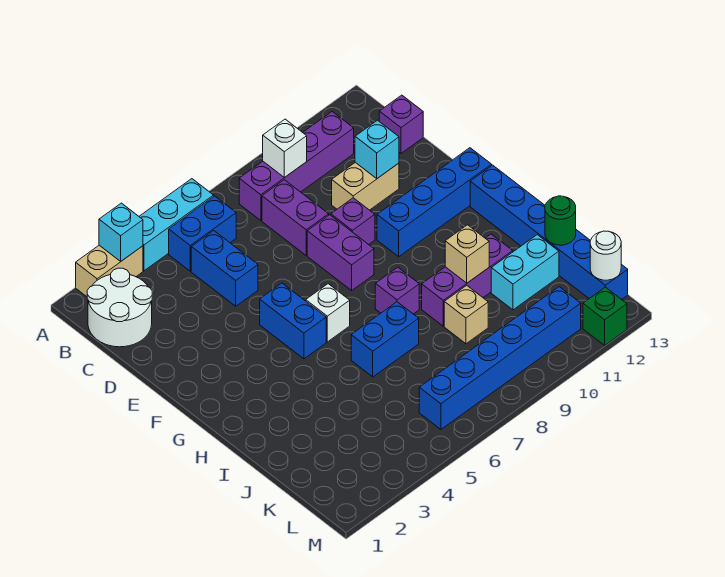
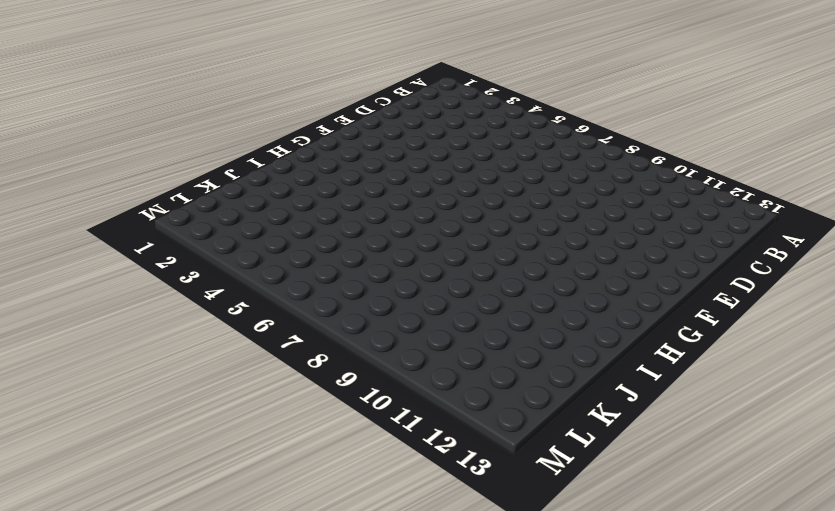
none -> tan brick A2:A3 level 1
none -> cyan brick A4:A6 level 1
none -> white round brick B1:C2 level 1

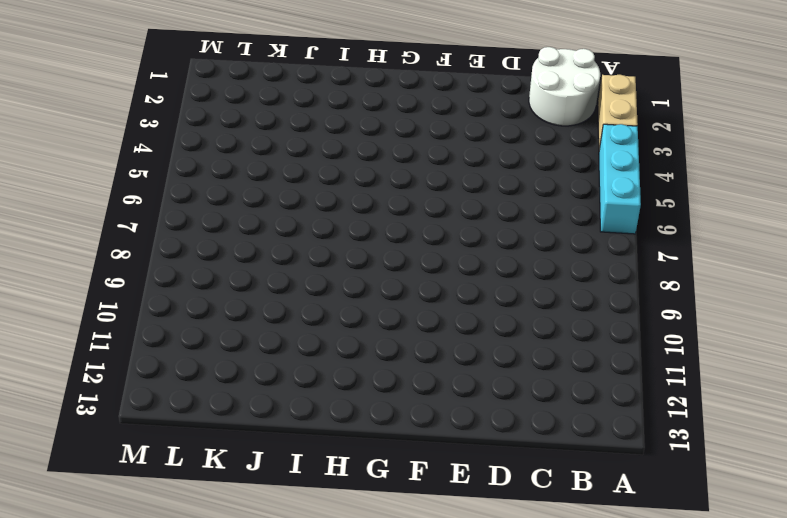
none -> blue brick B5:B6 level 1
none -> purple brick B8:B11 level 1
none -> blue brick C5:D5 level 1

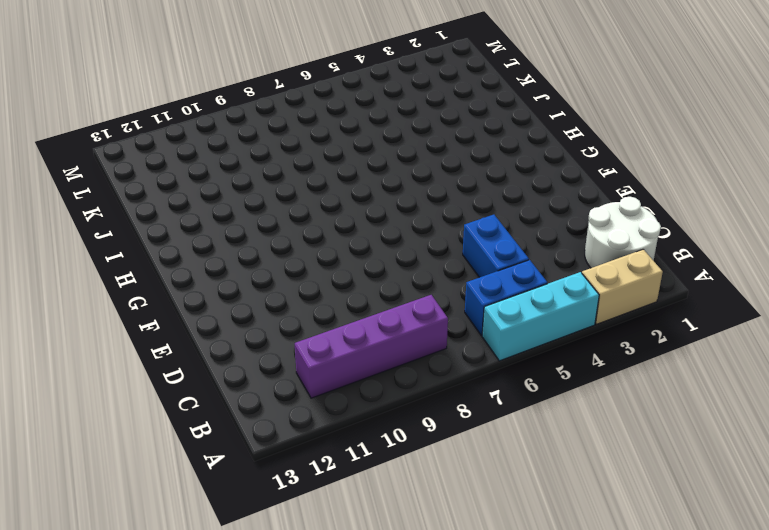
none -> purple brick C8:D8 level 1
none -> purple brick C13 level 1
none -> tan brick D10:D11 level 1

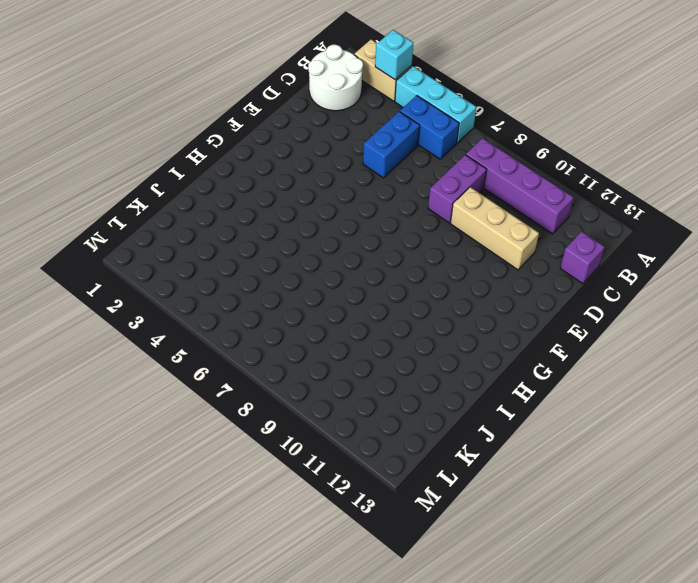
tan brick D9:D11 level 1 -> tan brick D10:D11 level 1
none -> purple brick E8:F8 level 1
none -> purple brick E9 level 1
none -> blue brick F5:G5 level 1

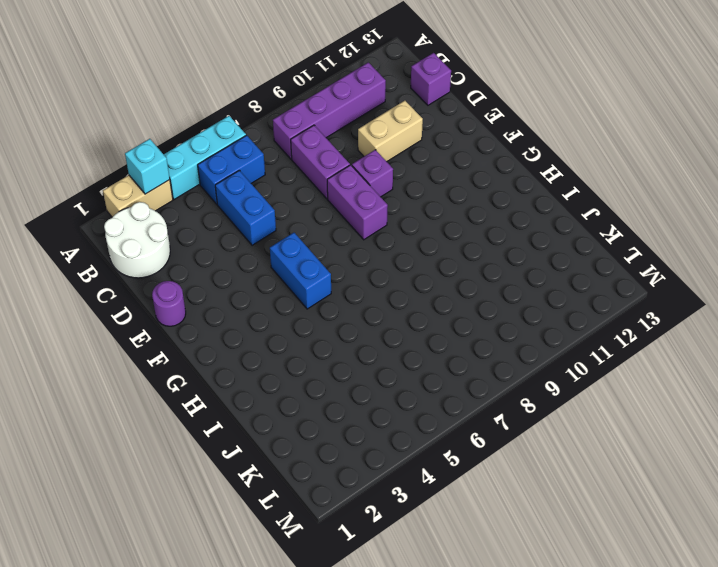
purple round brick E1 level 1 -> none
none -> blue brick F10:F13 level 1
none -> white brick G6 level 1
none -> blue brick G13:L13 level 1

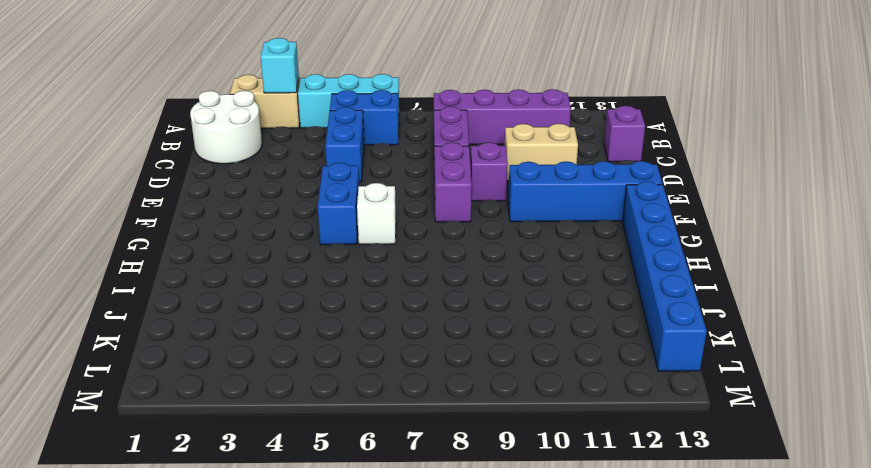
none -> purple brick H8 level 1
none -> blue brick I6:I7 level 1
none -> purple brick I9:I11 level 1

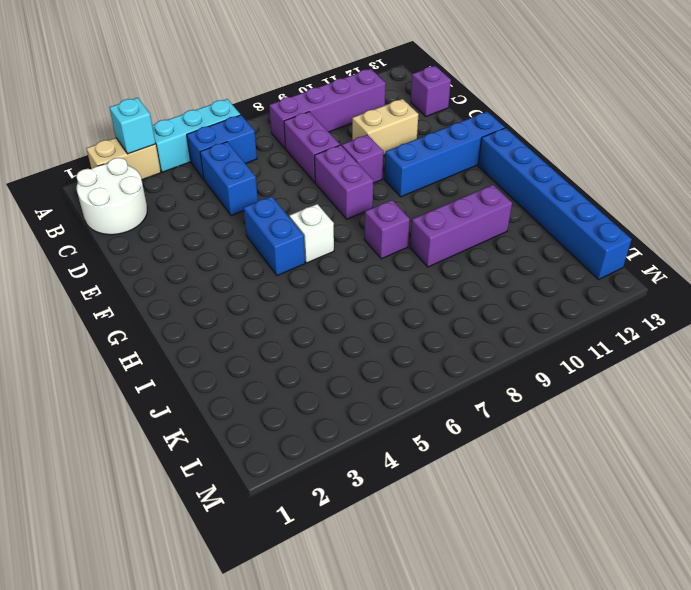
none -> blue brick I6:I7 level 1
none -> tan brick J9 level 1
none -> cyan brick J11:J12 level 1

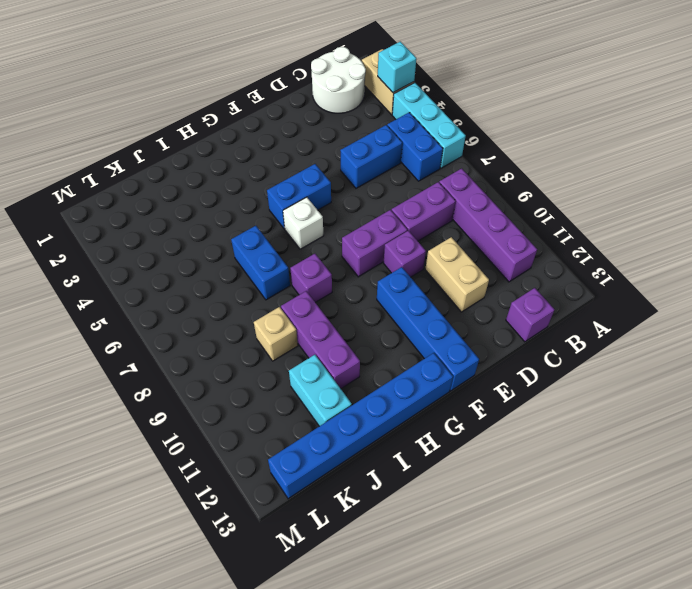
none -> blue brick L6:L11 level 1
none -> green brick M12 level 1
none -> white brick B9 level 2

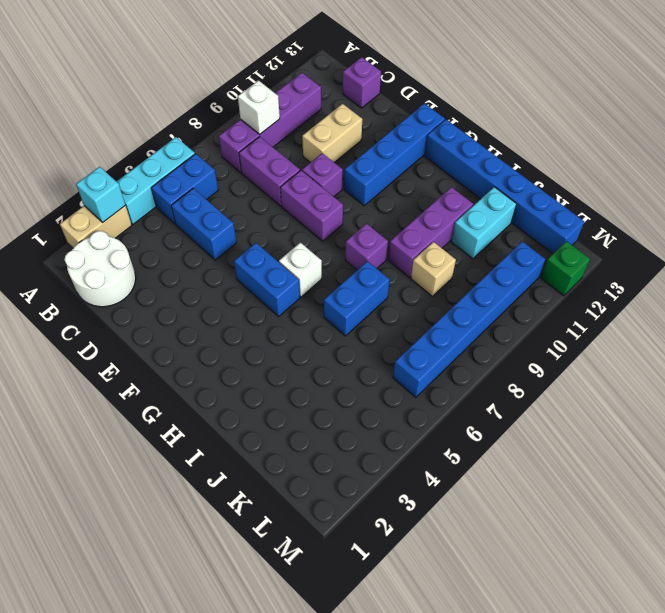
none -> cyan brick D11 level 2
none -> tan brick I10 level 2
none -> green round brick J13 level 2

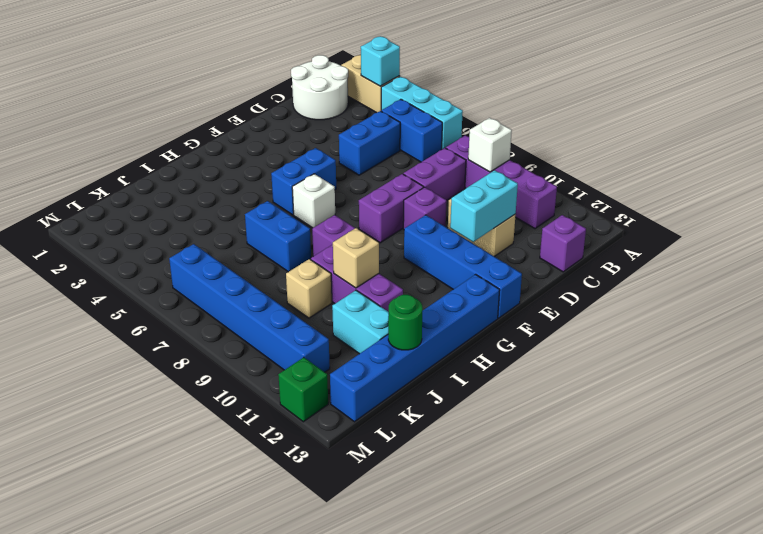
cyan brick D11:E11 level 2 -> cyan brick D11 level 2
none -> white round brick L13 level 2

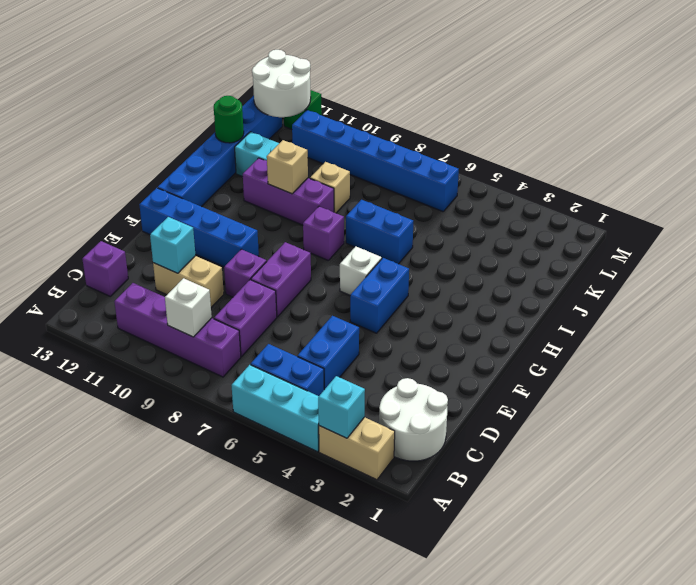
white round brick L12:M13 level 2 -> white round brick L13 level 2

